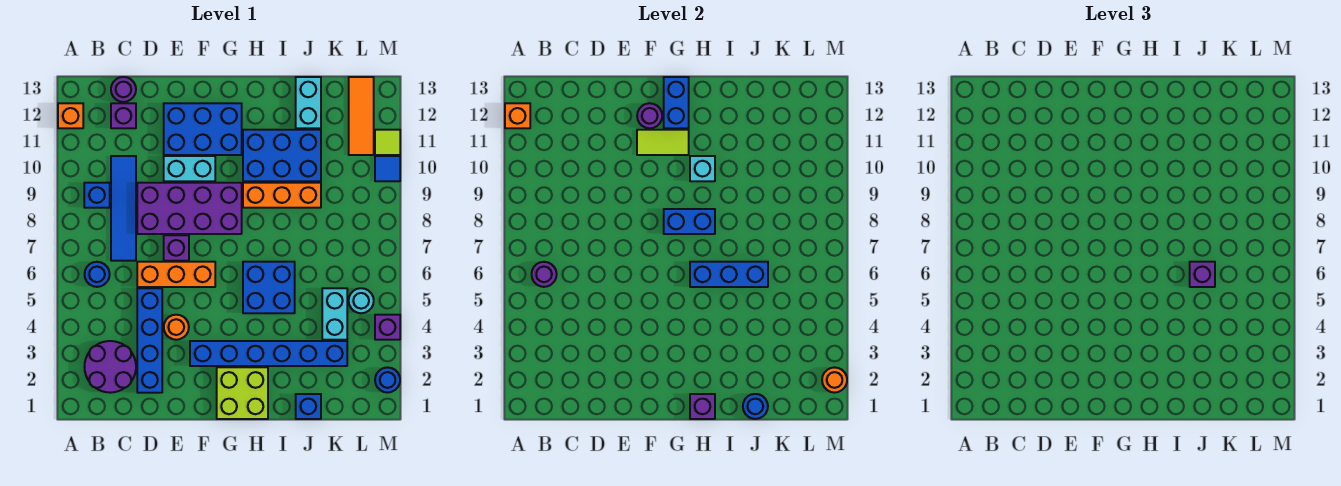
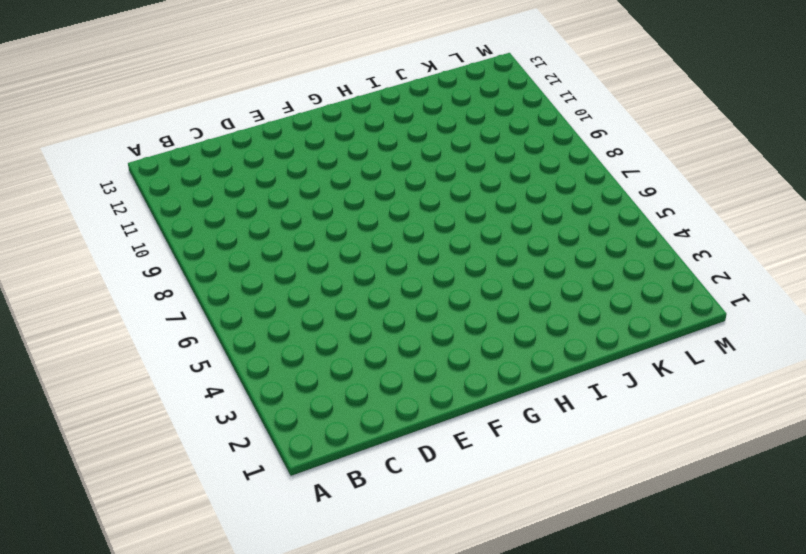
none -> orange brick A12 level 1
none -> purple round brick B2:C3 level 1
none -> blue round brick B6 level 1
none -> blue brick B9 level 1

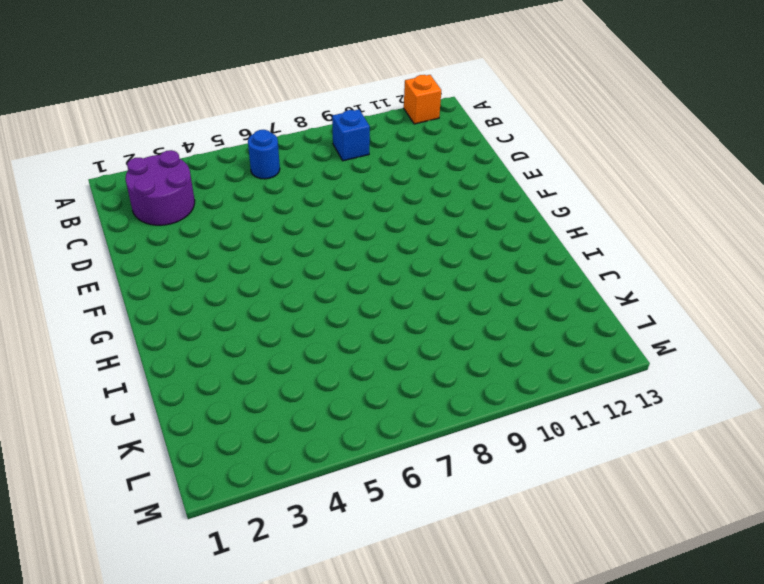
none -> blue tile C7:C10 level 1
none -> purple brick C12 level 1
none -> purple round brick C13 level 1
none -> blue brick D2:D5 level 1

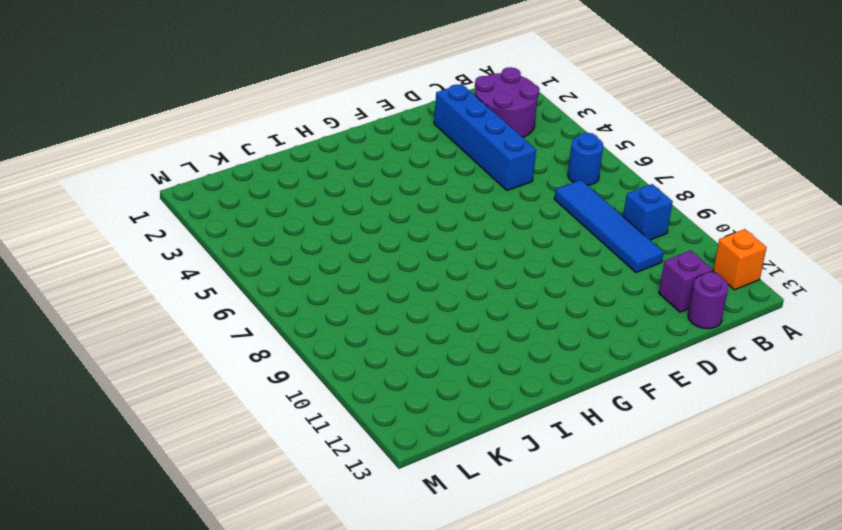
none -> orange brick D6:F6 level 1
none -> purple brick D8:G9 level 1
none -> orange round brick E4 level 1
none -> purple brick E7 level 1

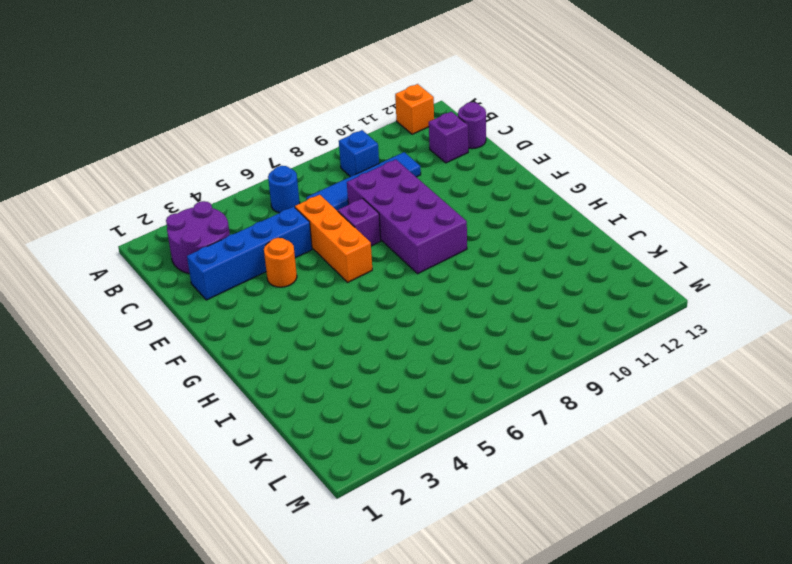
none -> cyan brick E10:F10 level 1
none -> blue brick E11:G12 level 1
none -> blue brick F3:K3 level 1
none -> lime brick G1:H2 level 1

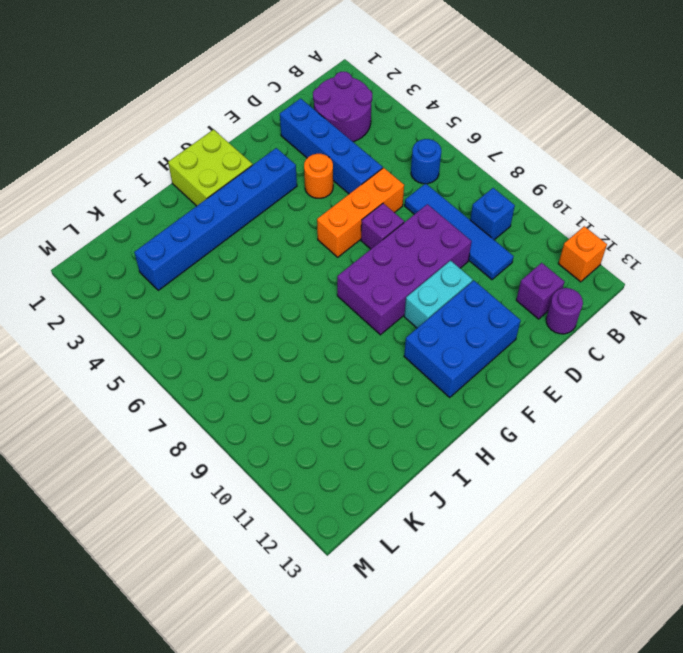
none -> blue brick H5:I6 level 1
none -> orange brick H9:J9 level 1
none -> blue brick H10:J11 level 1
none -> blue brick J1 level 1

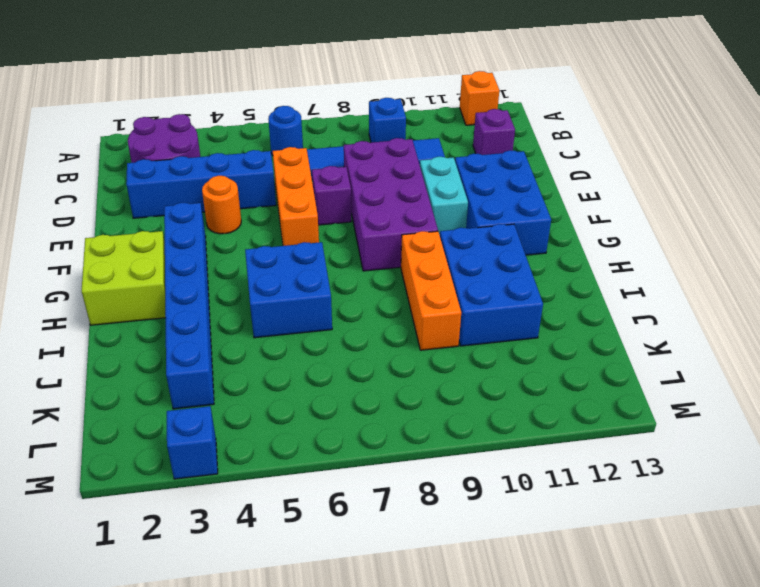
blue brick M3 level 1 -> blue brick J1 level 1
none -> purple round brick C13 level 1
none -> cyan brick J12:J13 level 1
none -> cyan brick K4:K5 level 1
none -> cyan round brick L5 level 1

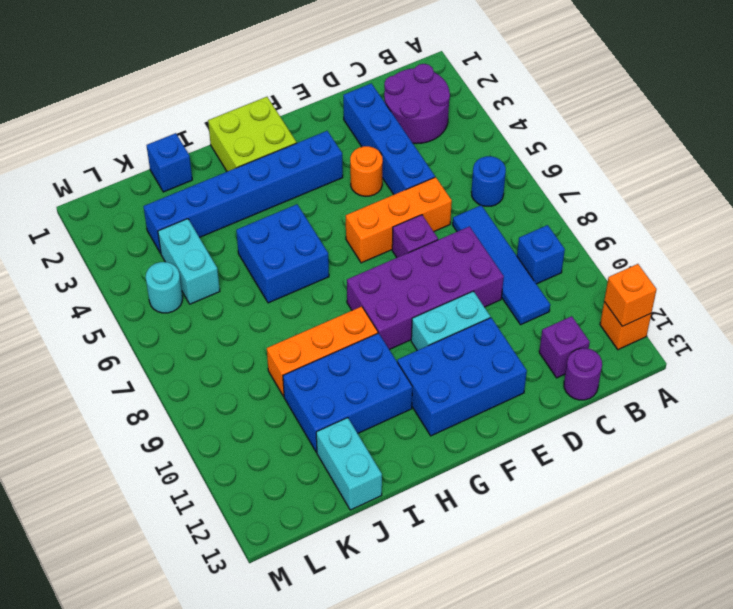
none -> orange tile L11:L13 level 1
none -> blue round brick M2 level 1
none -> purple brick M4 level 1
none -> blue tile M10 level 1

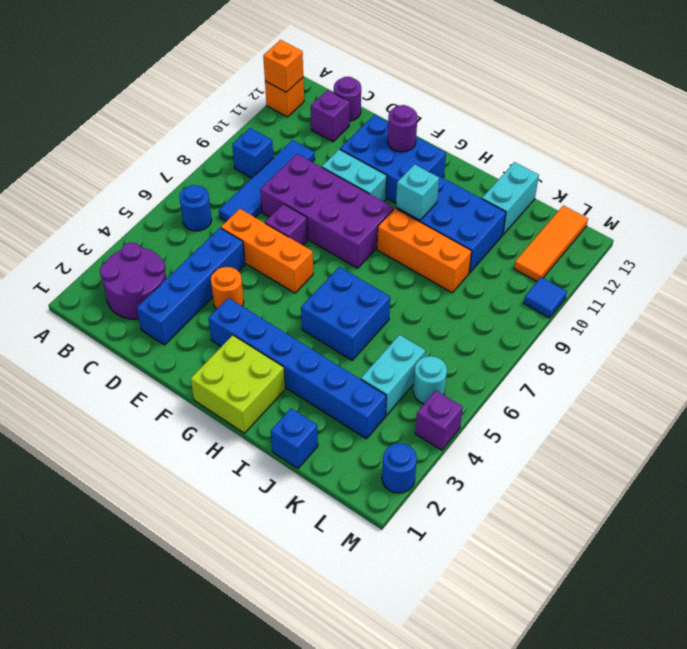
none -> lime tile M11 level 1
none -> purple round brick B6 level 2
none -> lime tile F11:G11 level 2
none -> blue brick G8:H8 level 2

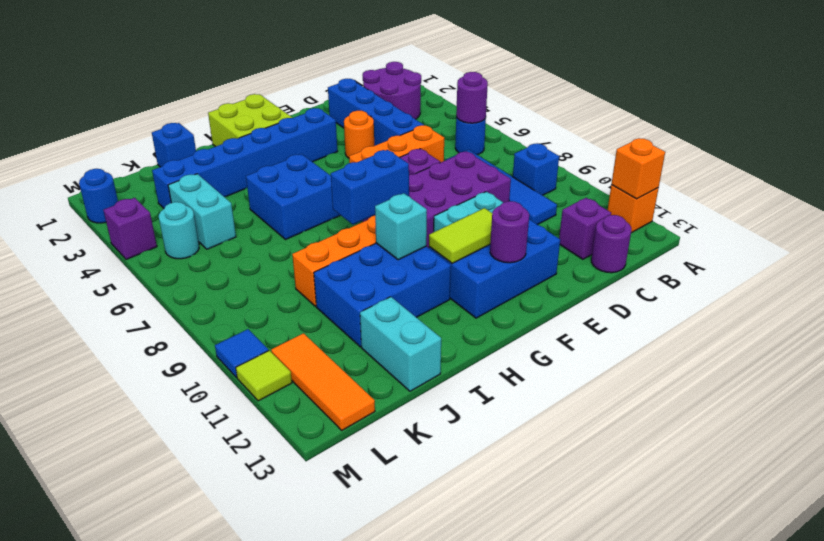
none -> blue brick G12:G13 level 2
none -> purple brick H1 level 2
none -> blue brick H6:J6 level 2
none -> blue round brick J1 level 2

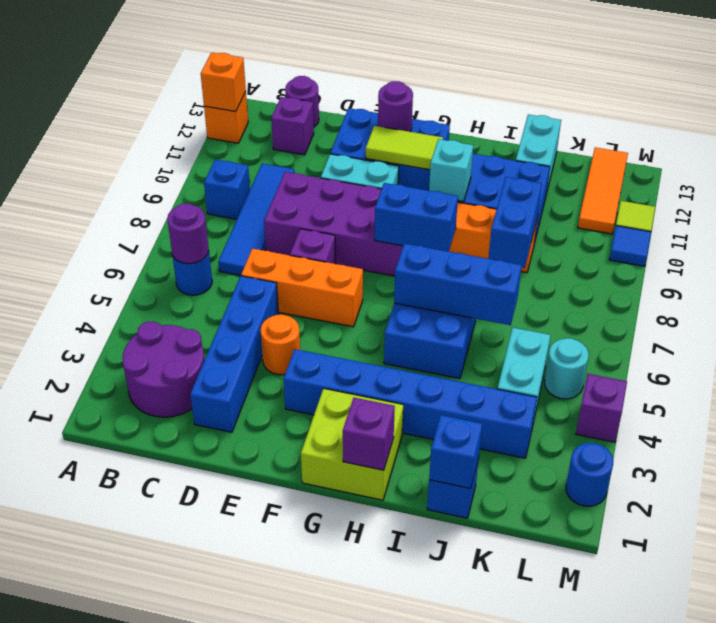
blue brick J1 level 2 -> blue round brick J1 level 2
blue brick J8:J9 level 2 -> blue brick G12:G13 level 2
none -> orange round brick M2 level 2
none -> purple brick J6 level 3

